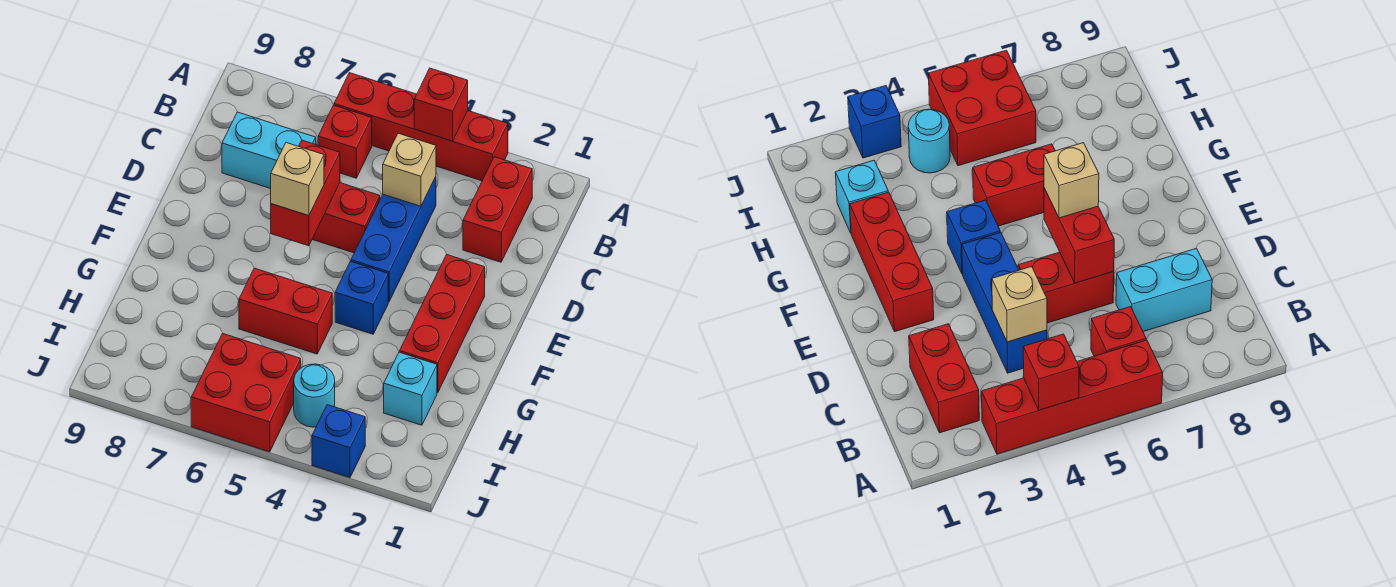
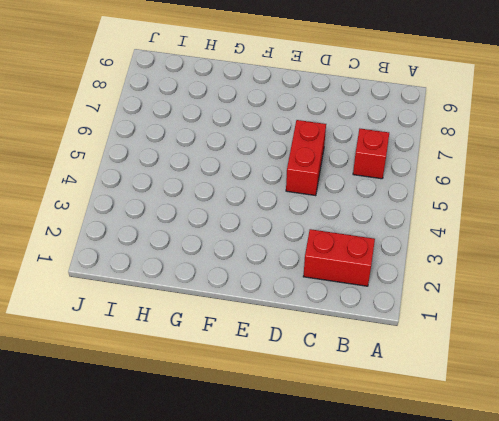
none -> red brick A3:A6 level 1
none -> blue brick C4:E4 level 1
none -> cyan brick C7:C8 level 1

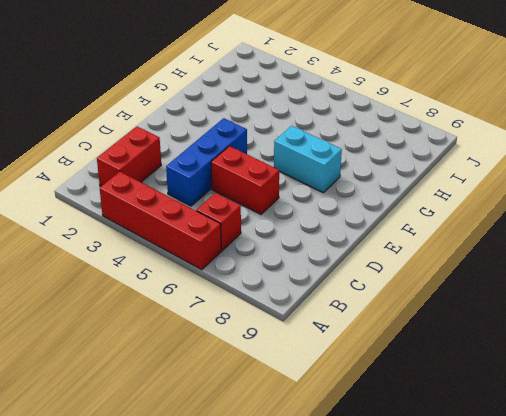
cyan brick F6:F7 level 1 -> cyan brick C7:C8 level 1
none -> red brick E2:G2 level 1
none -> blue brick F4 level 1
none -> red brick G5:G6 level 1

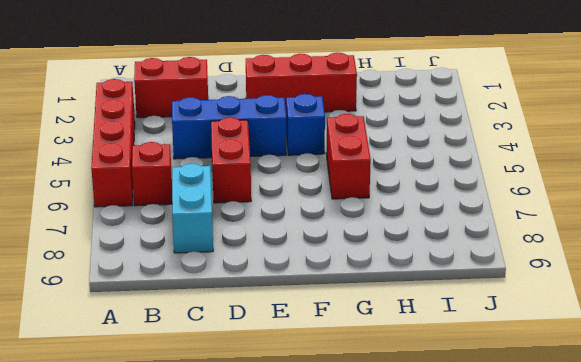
none -> cyan brick H2 level 1
none -> cyan round brick I4 level 1
none -> red brick I5:J6 level 1

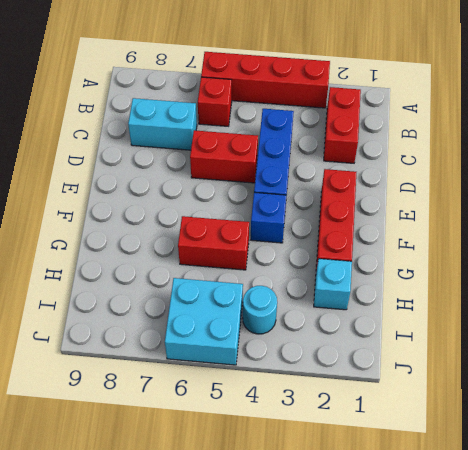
cyan brick I5:J6 level 1 -> red brick I5:J6 level 1
none -> blue brick J3 level 1
none -> red brick A4 level 2
none -> tan brick C4 level 2

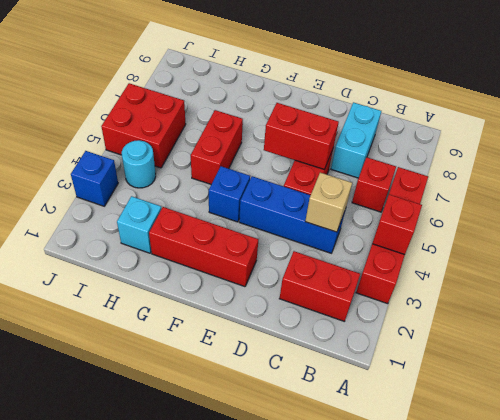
none -> tan brick E6 level 3

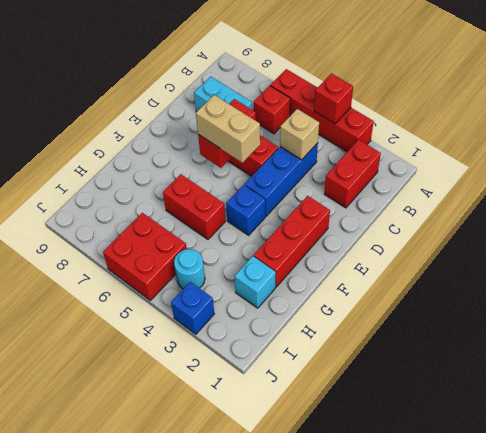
tan brick E5:E6 level 3 -> tan brick E6 level 3

